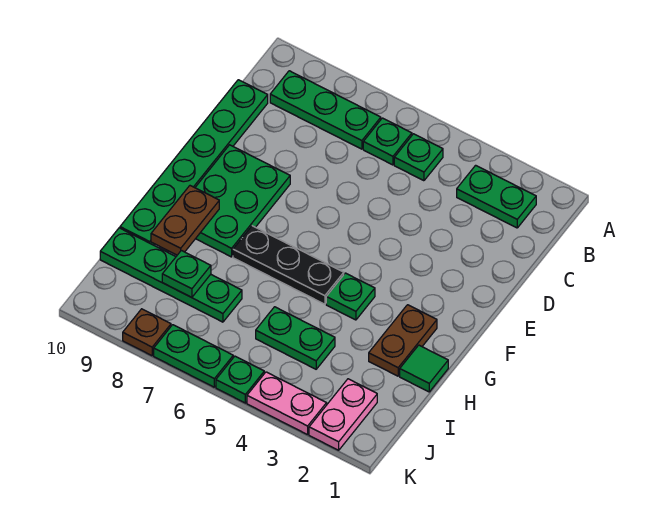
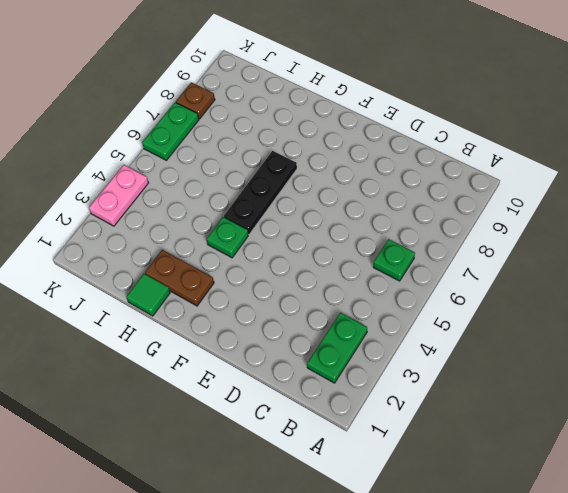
none -> green plate B5 level 1
none -> green plate B7:B9 level 1
none -> green plate C10:H10 level 1

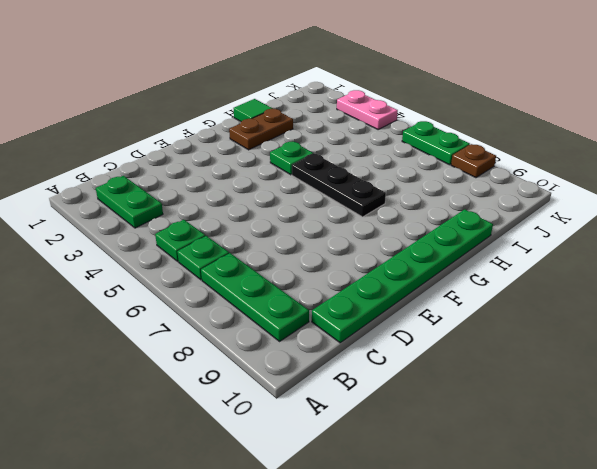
none -> green plate E8:G9 level 1
none -> green plate I4:I5 level 1
none -> green plate I7:I10 level 1

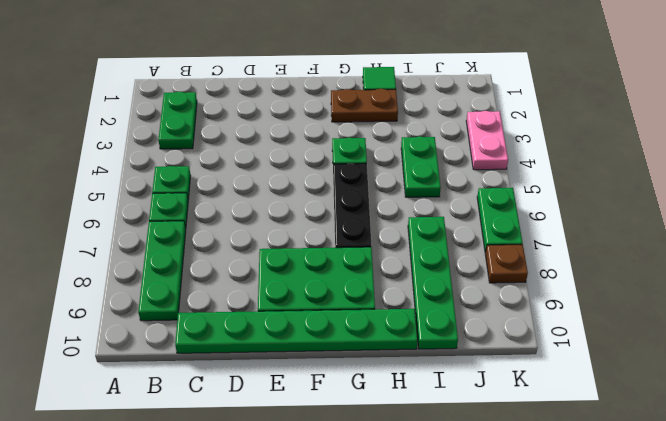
none -> pink plate J2:K2 level 1
none -> green plate K5 level 1
none -> brown plate G9:H9 level 2

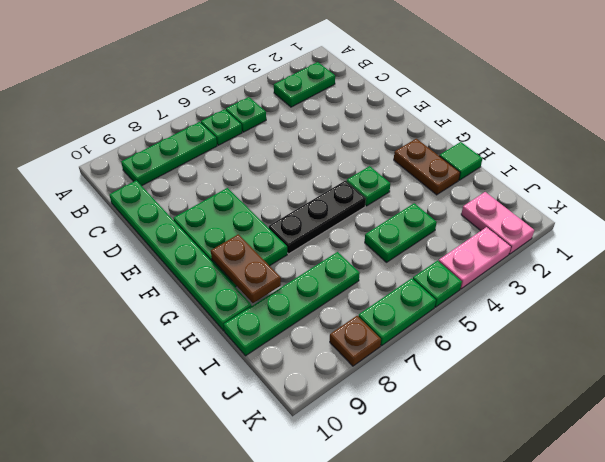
none -> green plate I8 level 2

